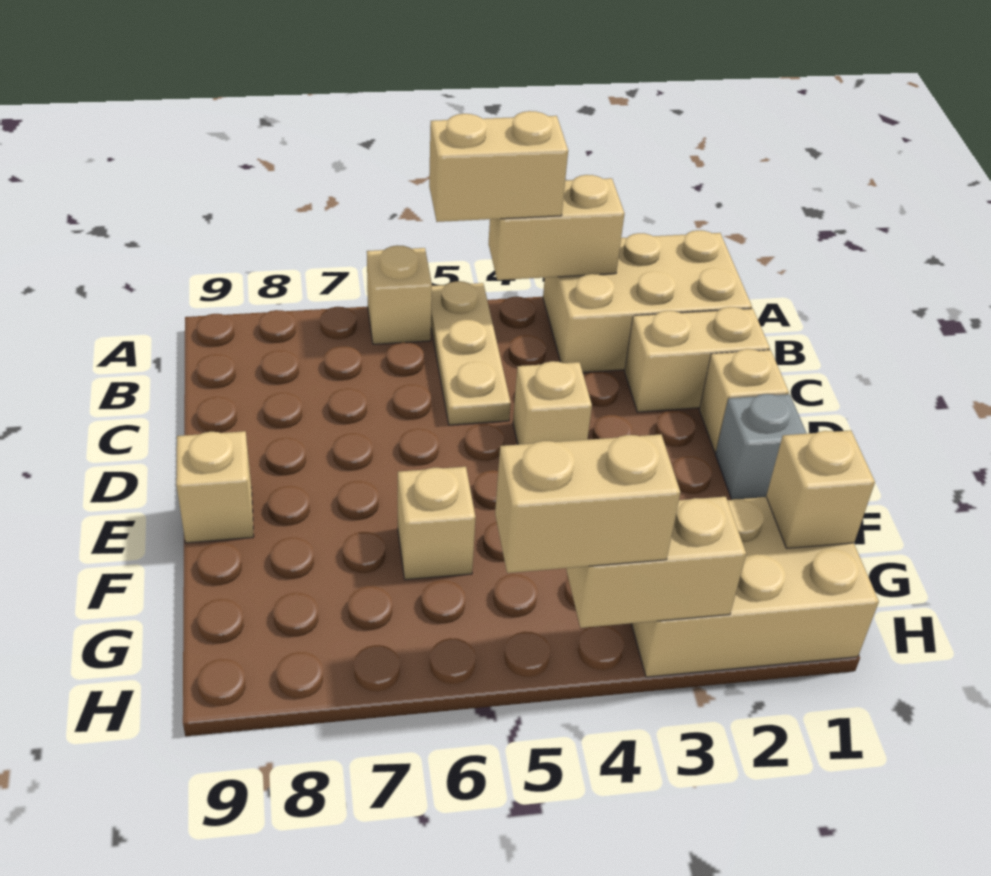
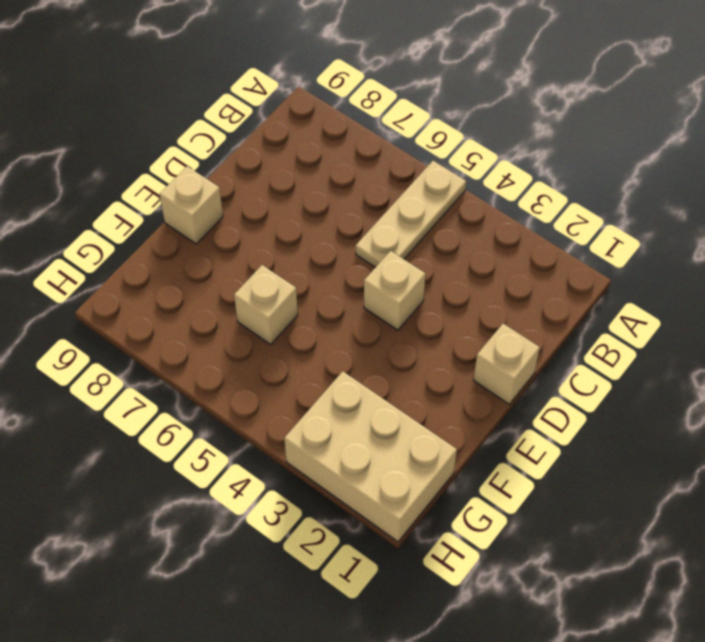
none -> tan brick A1:B3 level 1
none -> tan brick A6 level 1
none -> tan brick C1:C2 level 1

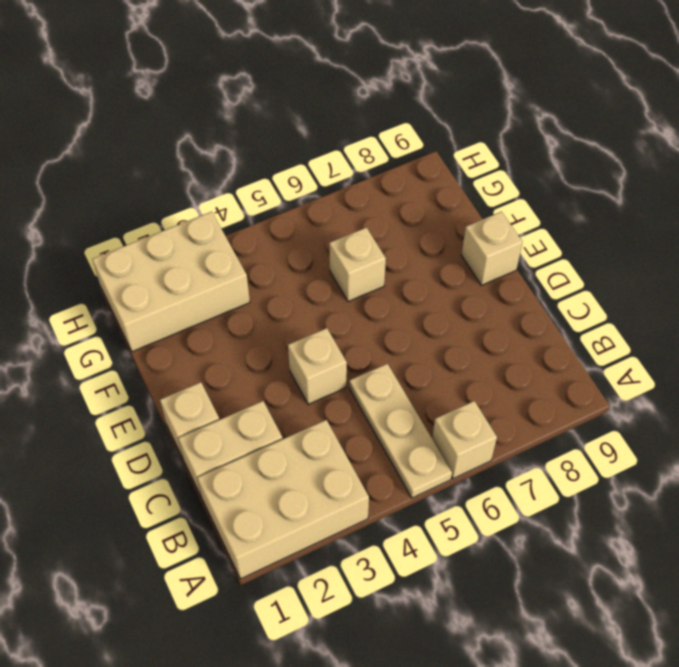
none -> grey brick E1 level 1
none -> tan brick A3:A4 level 2
none -> tan brick G1 level 2

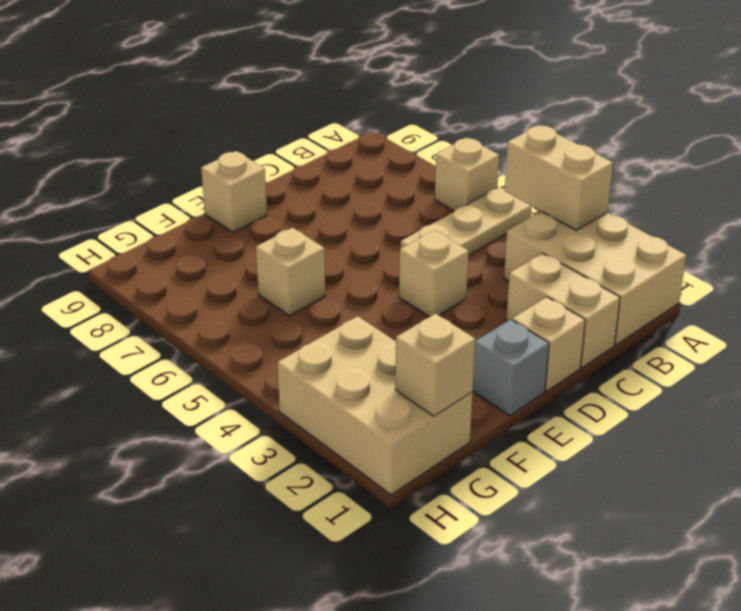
none -> tan brick H3:H4 level 2
none -> tan brick A4:A5 level 3
none -> tan brick H4:H5 level 3

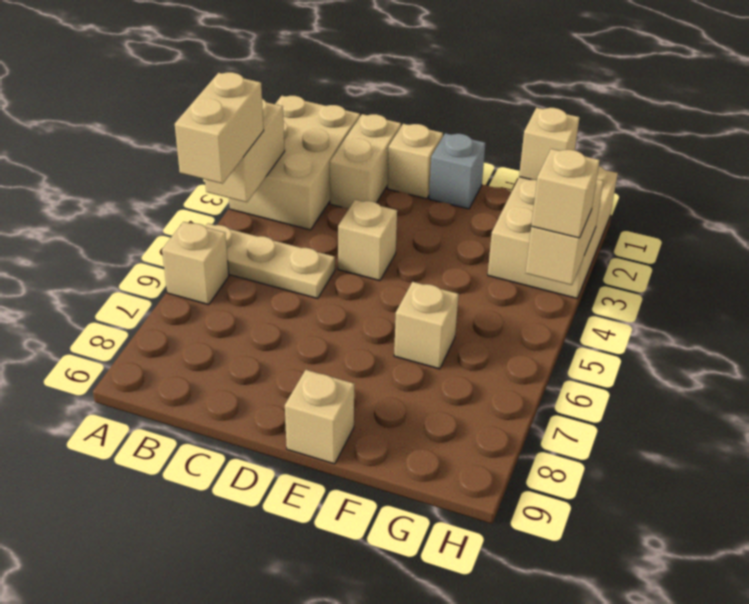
tan brick H4 level 3 -> tan brick H4:H5 level 3

